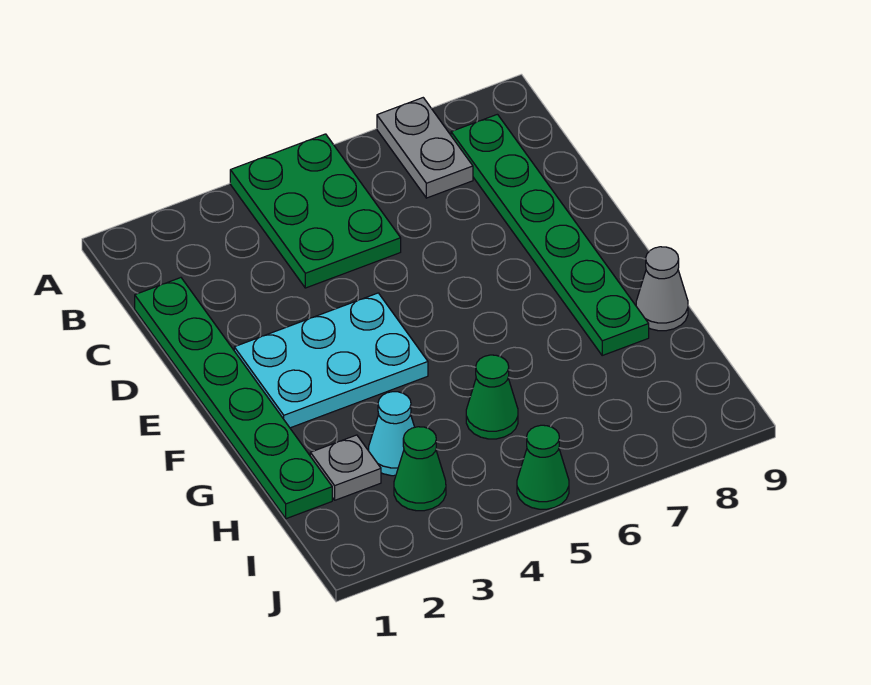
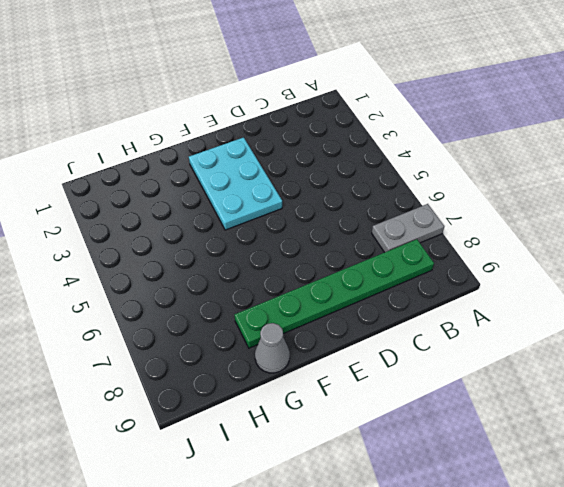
none -> green plate A4:C5 level 1
none -> green plate C1:H1 level 1

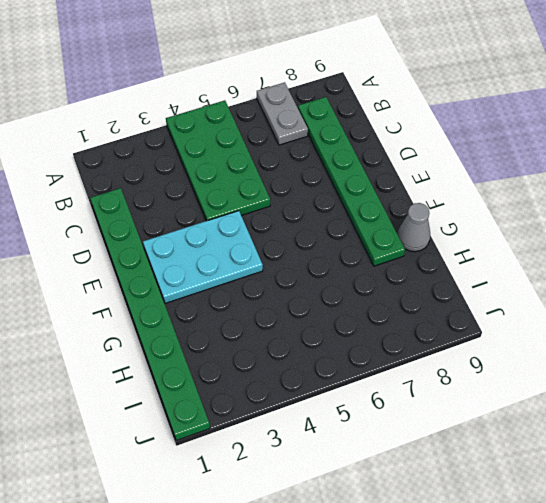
green plate A4:D5 level 1 -> green plate A4:C5 level 1
green plate C1:J1 level 1 -> green plate C1:H1 level 1
none -> grey plate H2 level 1
none -> cyan cone H3 level 1

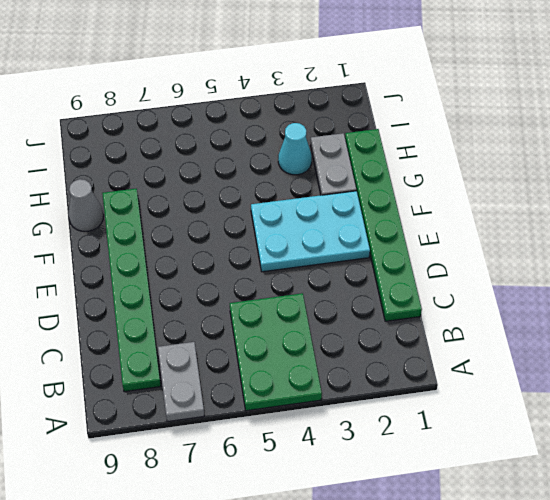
grey plate G2:H2 level 1 -> grey plate H2 level 1
none -> green cone H5 level 1
none -> green cone I3 level 1

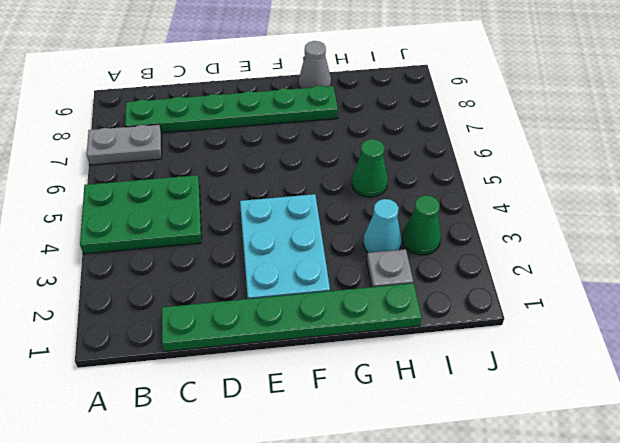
none -> green cone J5 level 1

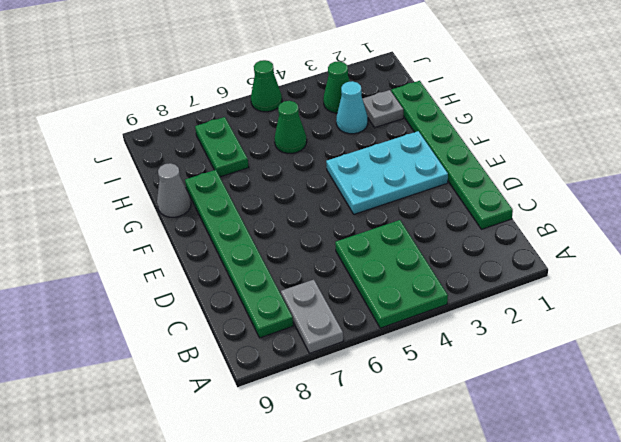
green plate H7:I7 level 1 -> none

